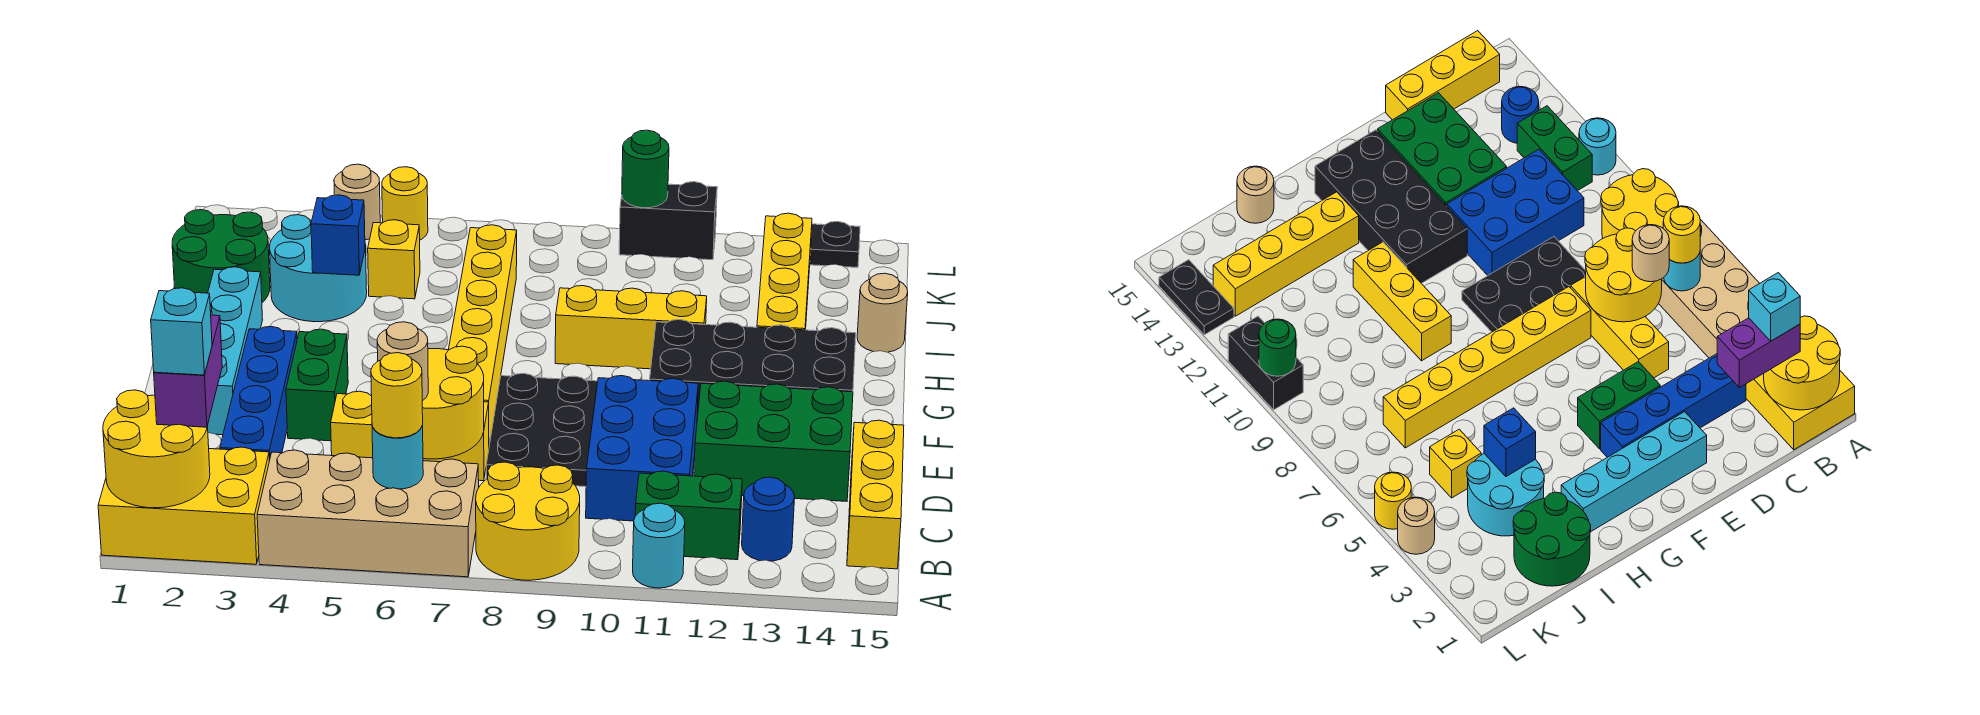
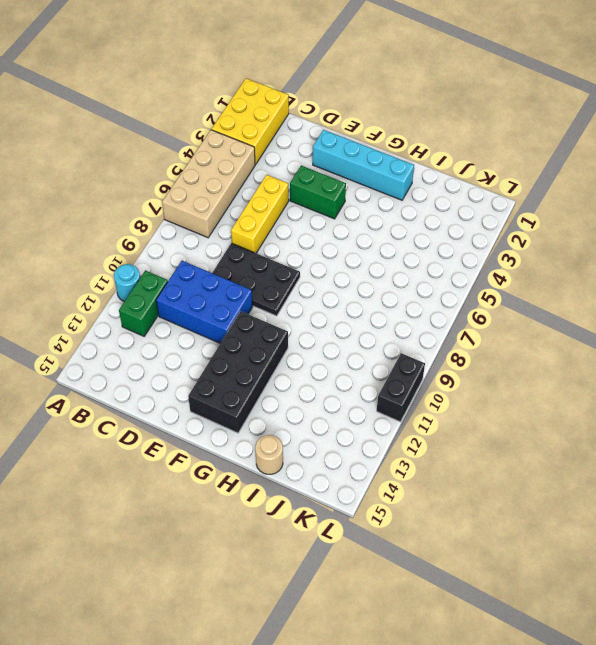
none -> yellow round brick A8:B9 level 1
none -> blue round brick B13 level 1
none -> yellow brick B15:D15 level 1
none -> blue brick C3:F3 level 1

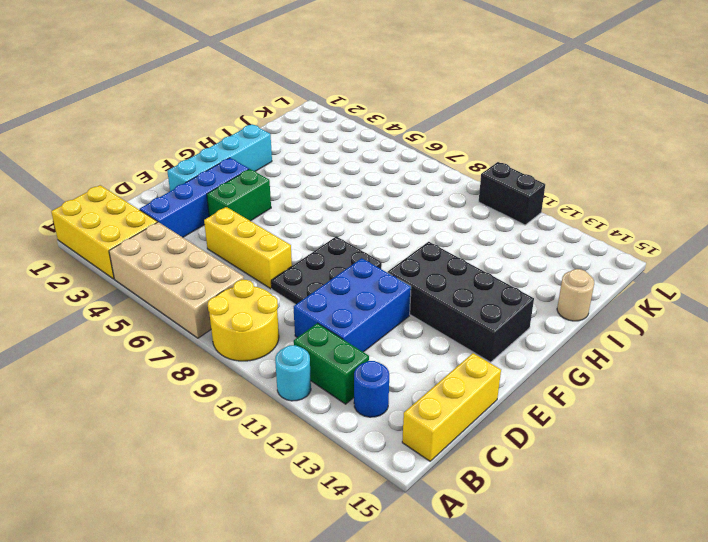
none -> green brick D12:E14 level 1
none -> yellow brick E7:J7 level 1
none -> yellow brick H9:H11 level 1
none -> yellow brick H13:K13 level 1

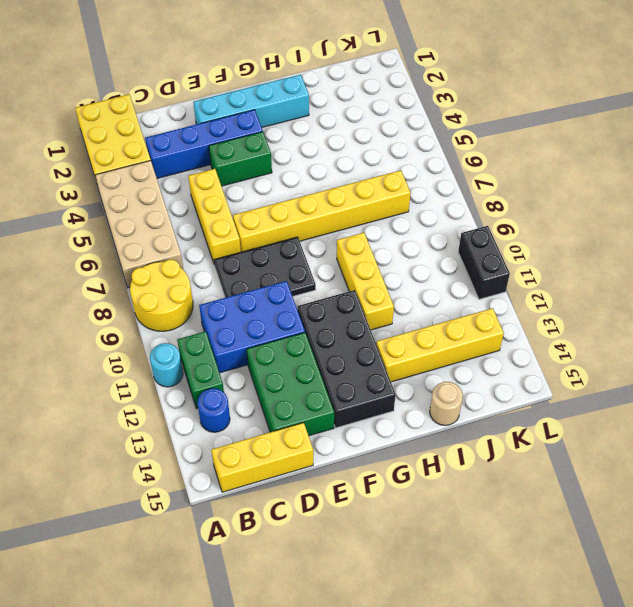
none -> green round brick I1:J2 level 1
none -> cyan round brick I3:J4 level 1
none -> yellow brick J5 level 1
none -> tan round brick L4 level 1

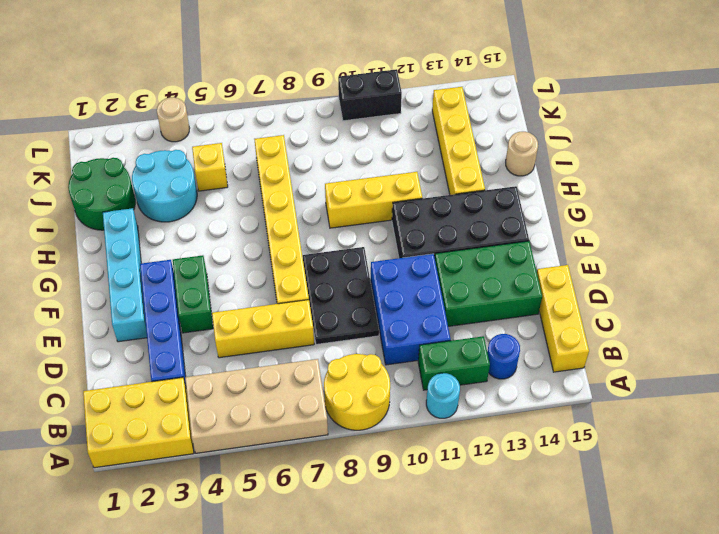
none -> yellow round brick L5 level 1
none -> black plate L13:L14 level 1
none -> yellow round brick A1:B2 level 2
none -> cyan round brick B6 level 2

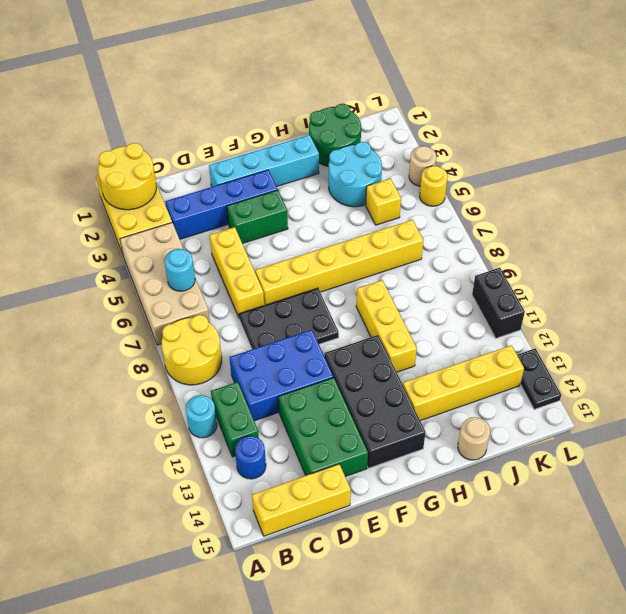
none -> yellow round brick C6:D7 level 2
none -> blue brick I4 level 2
none -> green round brick L10 level 2
none -> purple brick B2:C2 level 3

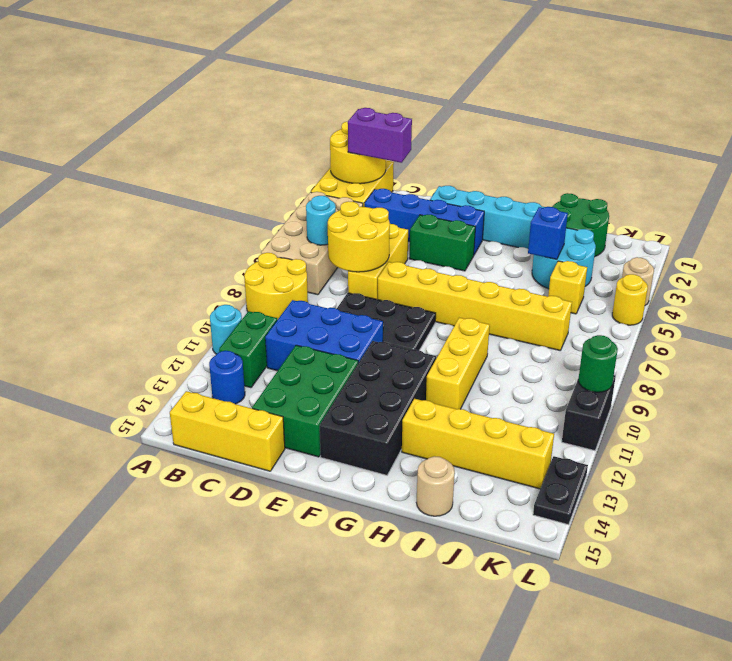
none -> yellow round brick B6 level 3
none -> tan round brick C6 level 3
none -> cyan brick B2 level 4

